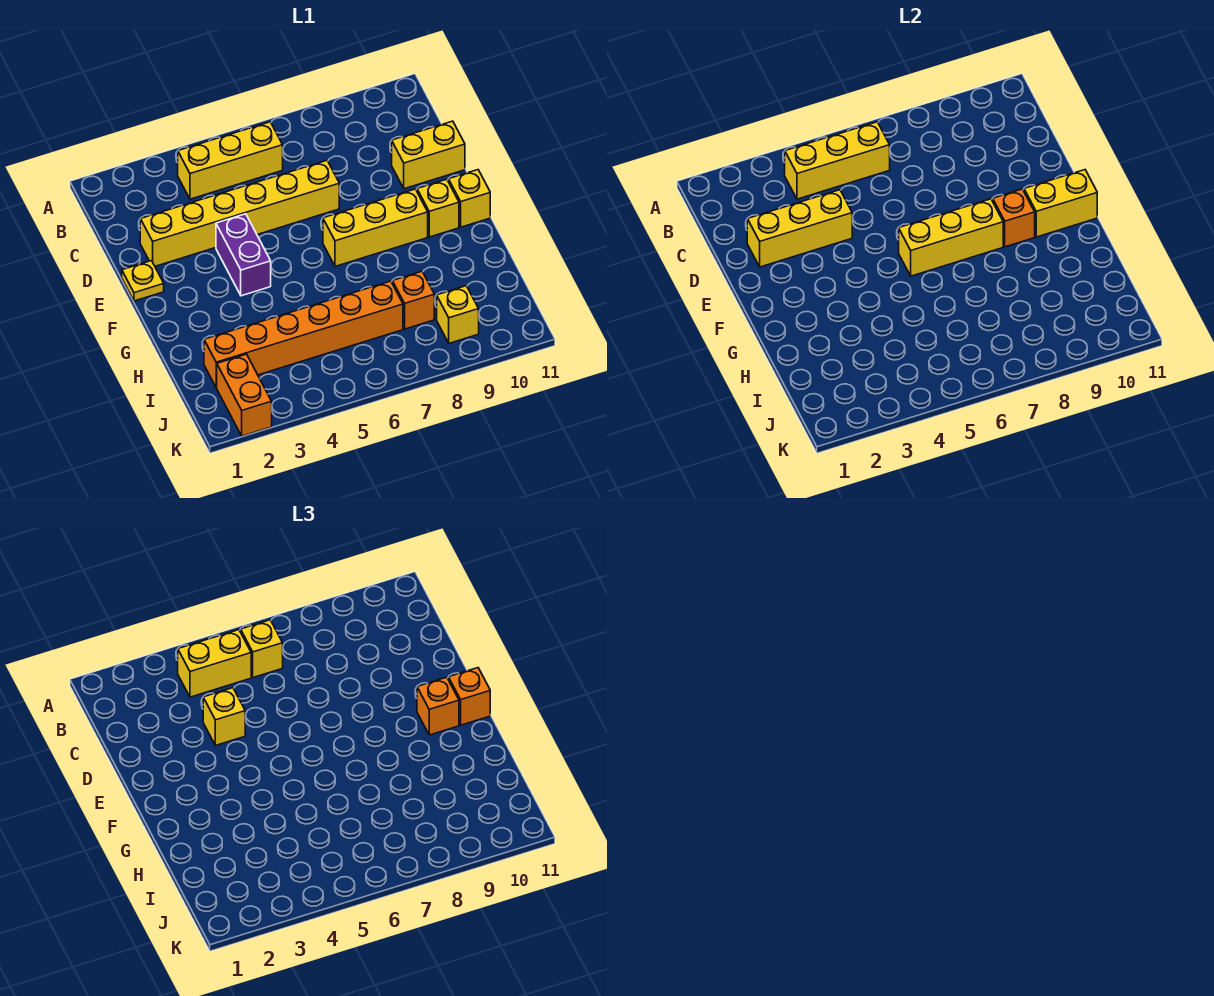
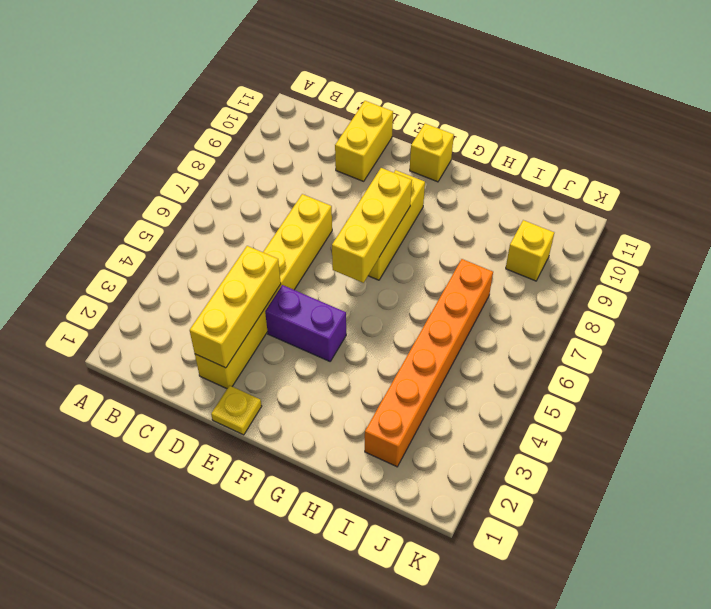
none -> yellow brick B4:B6 level 1
none -> yellow brick F10 level 1
none -> orange brick I8 level 1

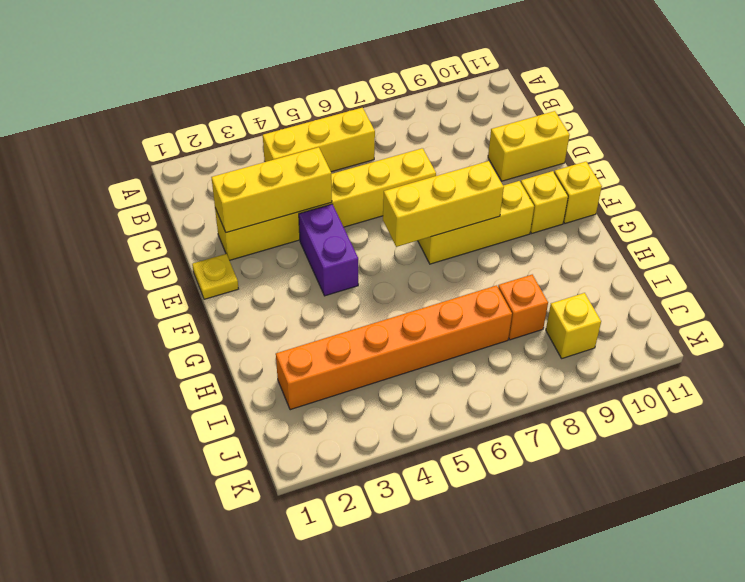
none -> orange brick J2:K2 level 1
none -> yellow brick B4:B6 level 2
none -> orange brick F9 level 2

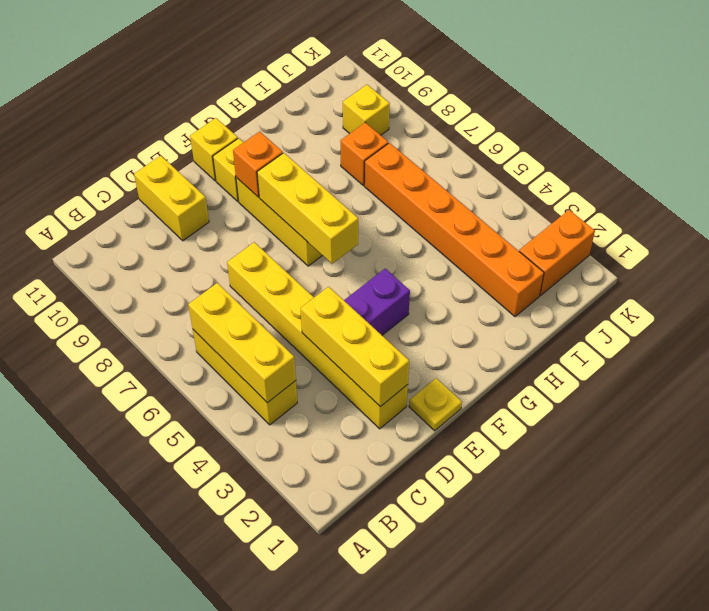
none -> yellow brick F10:F11 level 2
none -> yellow brick B4:B5 level 3
none -> yellow brick B6 level 3

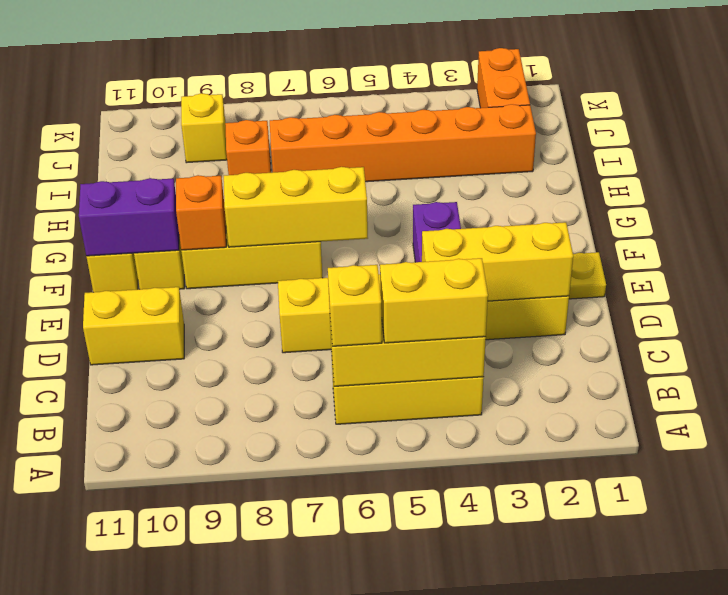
purple brick F10:F11 level 2 -> yellow brick F10:F11 level 2
none -> yellow brick D4 level 3
none -> orange brick F10 level 3
none -> orange brick F11 level 3

